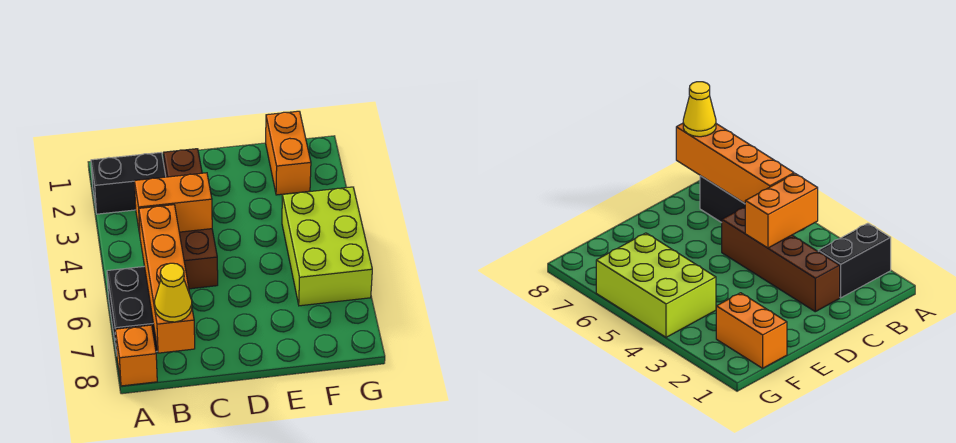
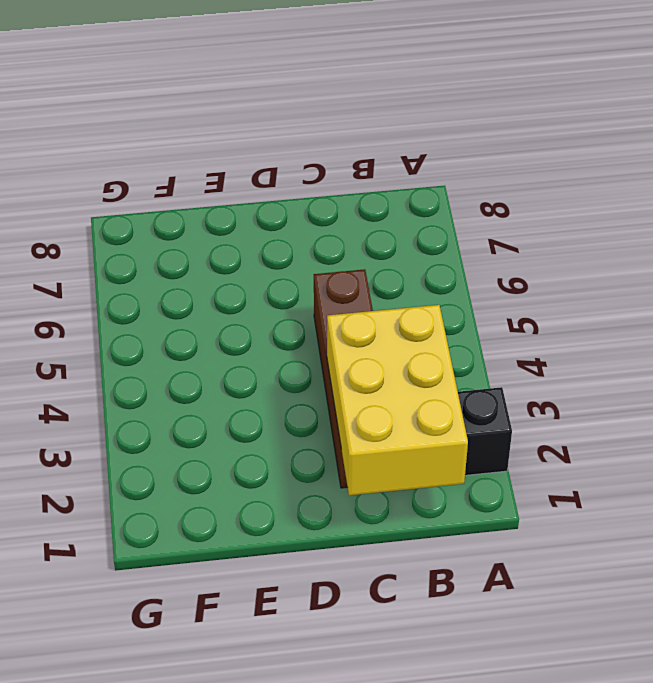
yellow brick B1:C3 level 2 -> none
none -> black brick A6:B7 level 1
none -> orange brick A8 level 1

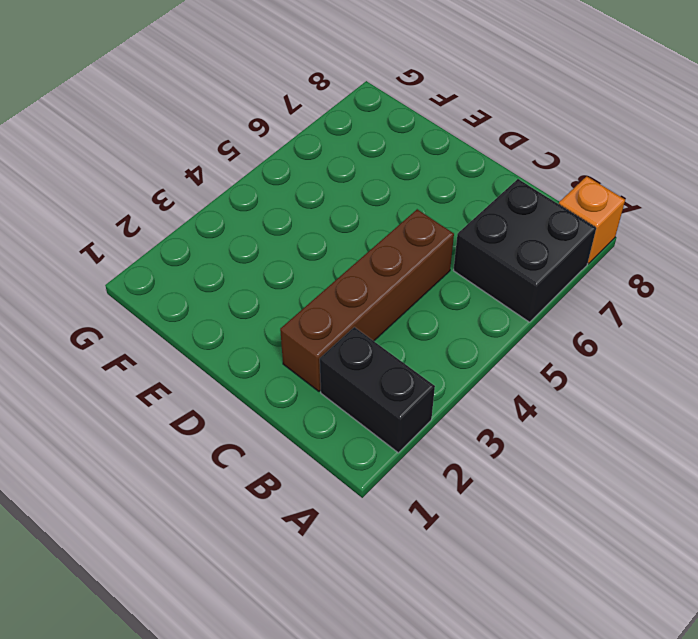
none -> orange brick F1:F2 level 1
none -> lime brick F4:G6 level 1

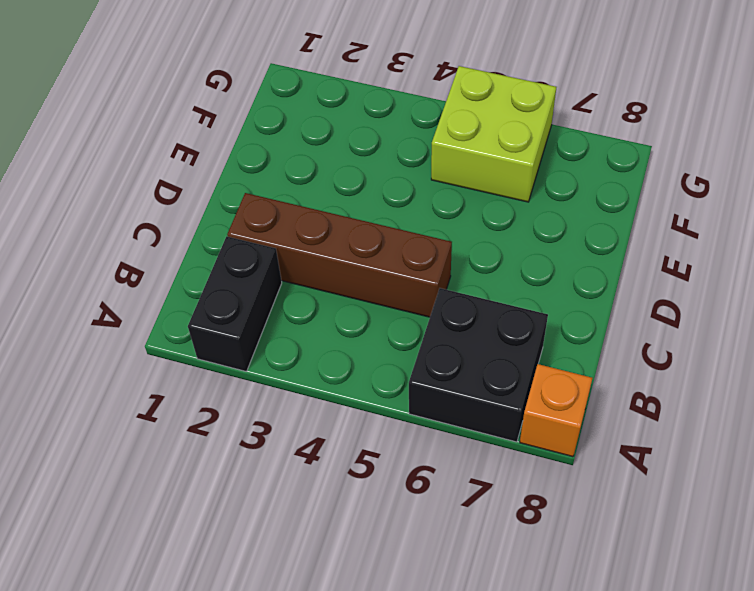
lime brick F5:G6 level 1 -> lime brick F4:G6 level 1
none -> orange brick F1:F2 level 1
none -> orange brick B4:C4 level 2

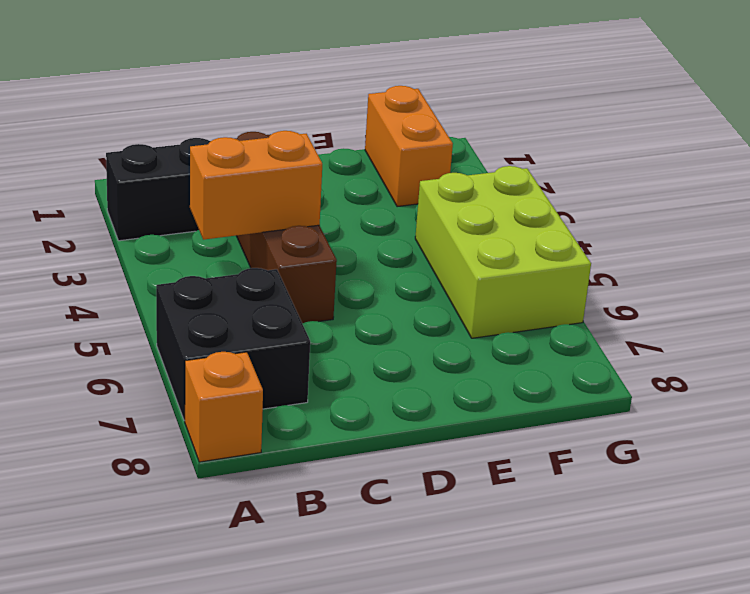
none -> orange brick B5:B8 level 2
none -> yellow cone B8 level 3

